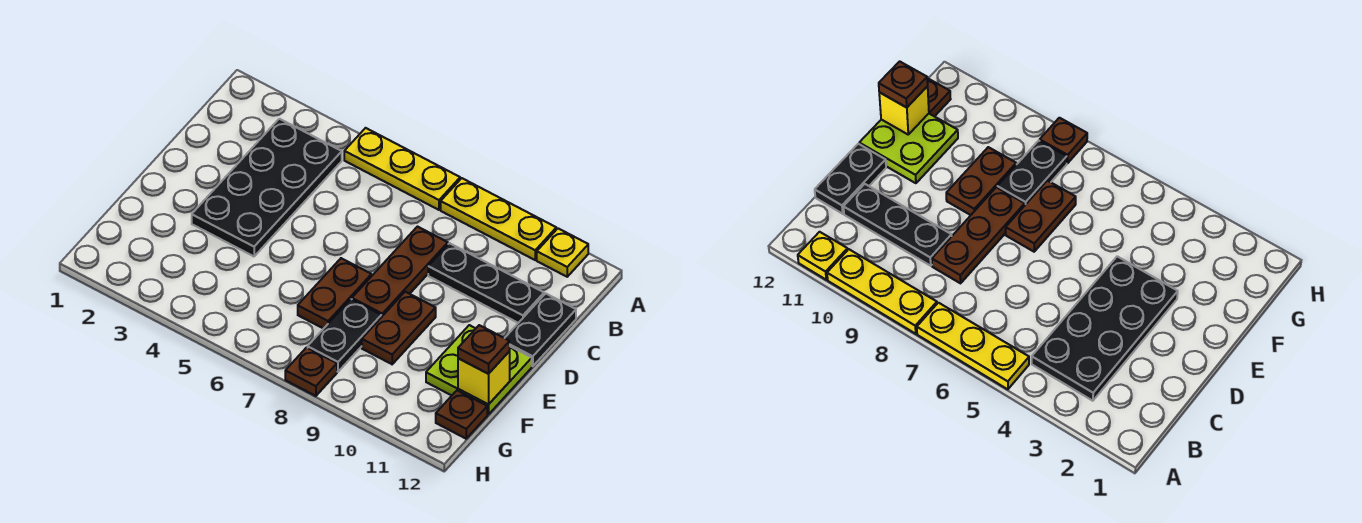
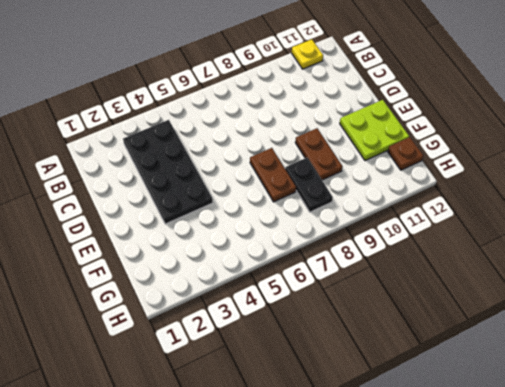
none -> yellow plate A5:A7 level 1
none -> yellow plate A8:A10 level 1
none -> brown plate C8:E8 level 1

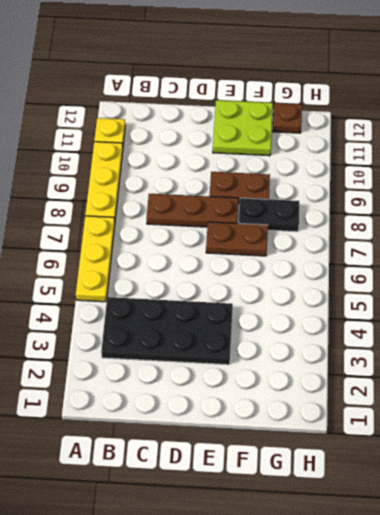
none -> black plate C9:C11 level 1
none -> black plate C12:D12 level 1
none -> brown plate H8 level 1

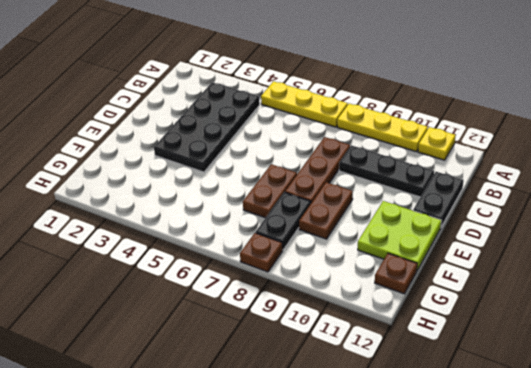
none -> yellow brick F12 level 2
none -> brown plate F12 level 3

